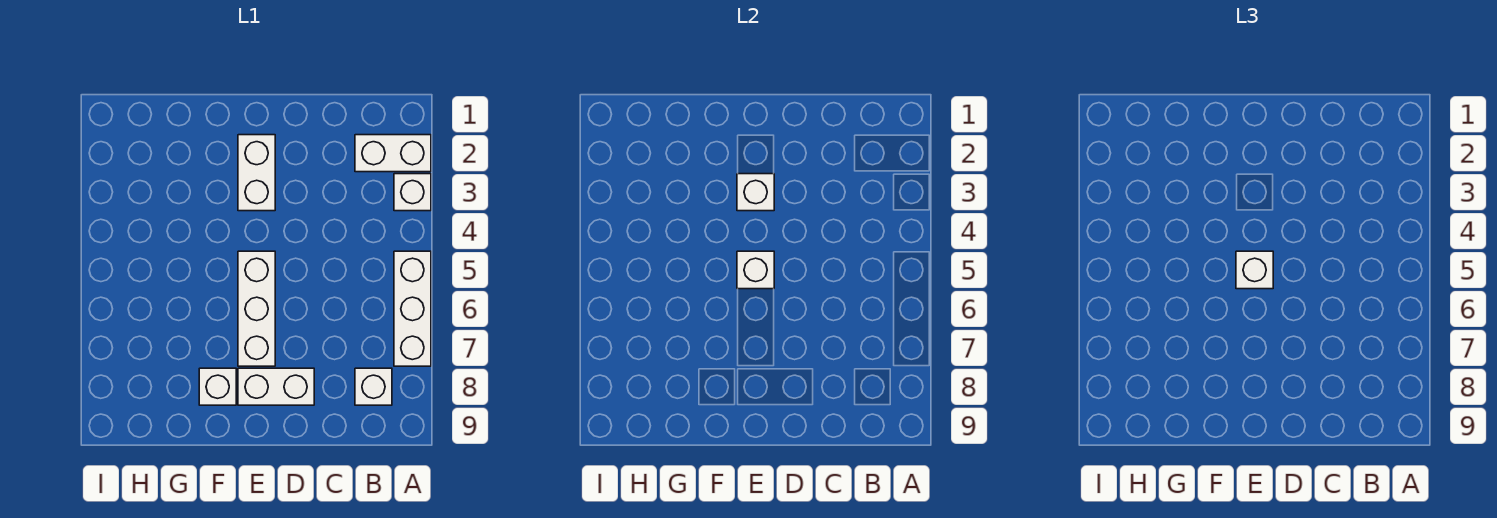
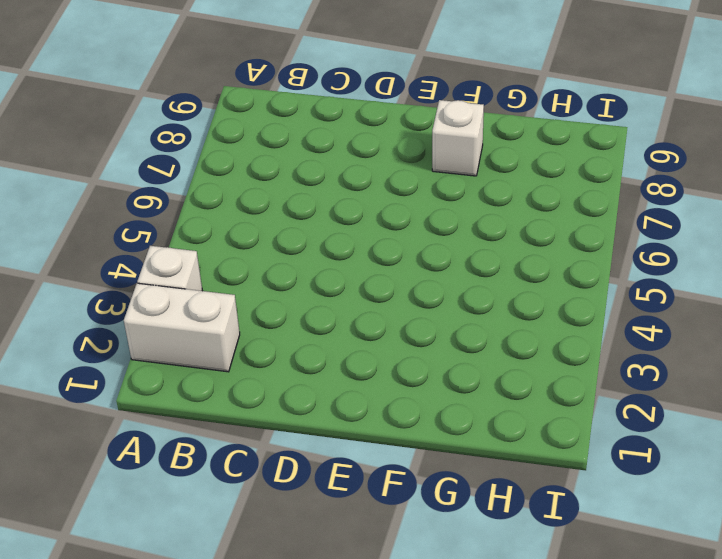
none -> white brick A5:A7 level 1
none -> white brick B8 level 1

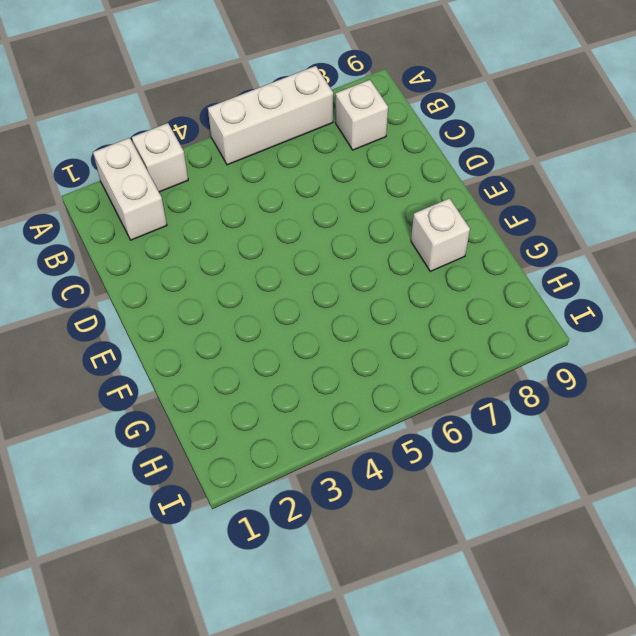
none -> white brick D8:E8 level 1
none -> white brick E2:E3 level 1

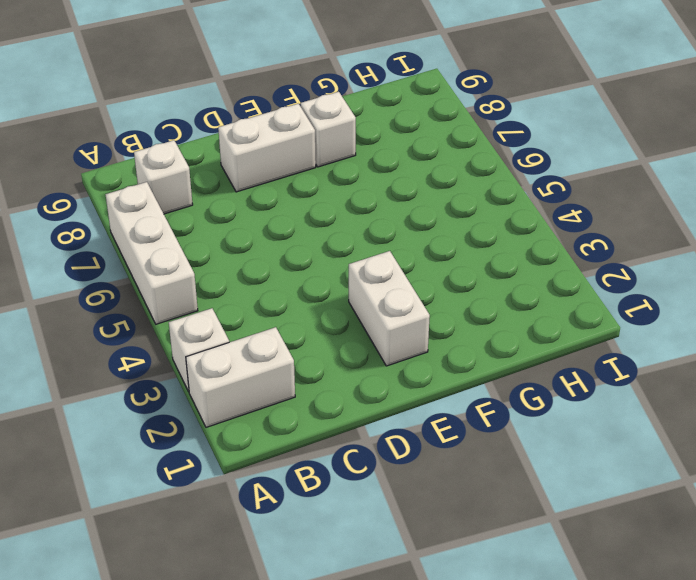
none -> white brick E5:E7 level 1
none -> white brick E3 level 2

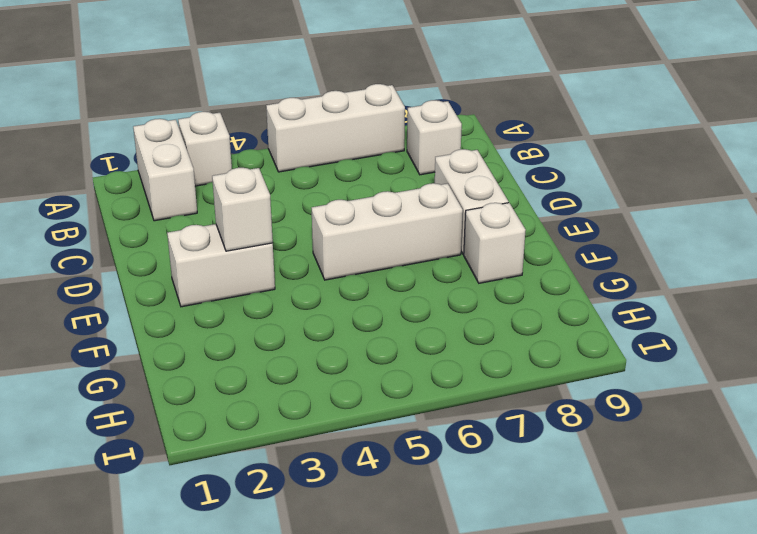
none -> white brick E5 level 2
none -> white brick E5 level 3

